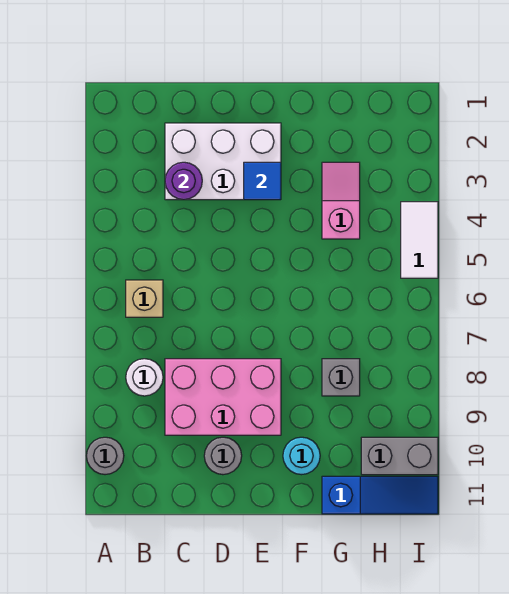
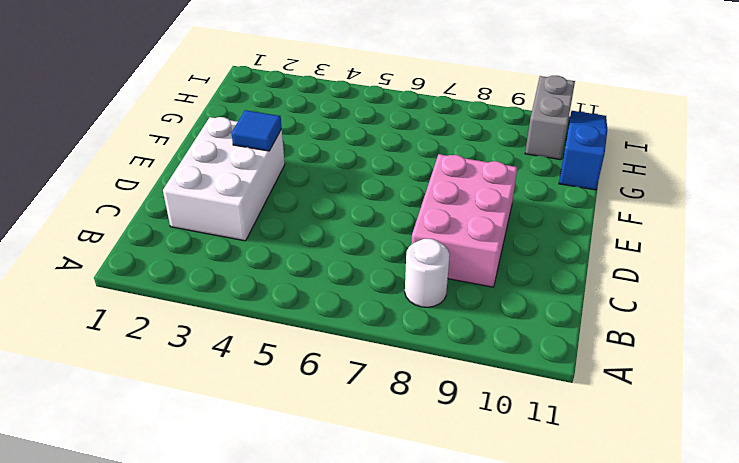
none -> grey round brick A10 level 1
none -> tan brick B6 level 1
none -> grey round brick D10 level 1

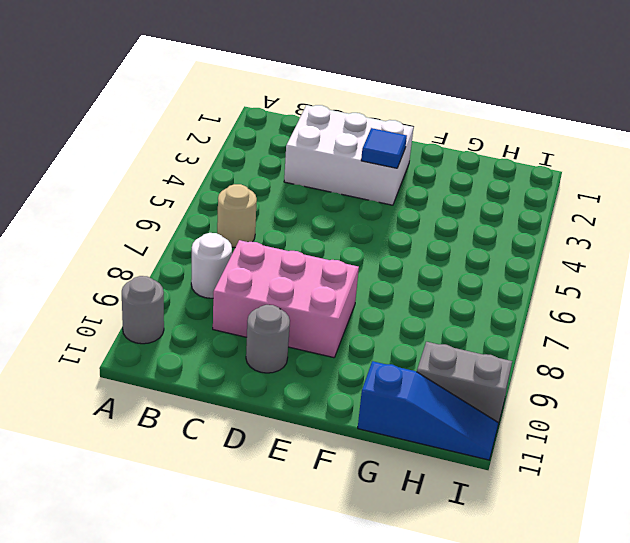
tan round brick B6 level 1 -> tan brick B6 level 1
none -> cyan round brick F10 level 1
none -> pink slope G3:G4 level 1 top 4
none -> grey brick G8 level 1

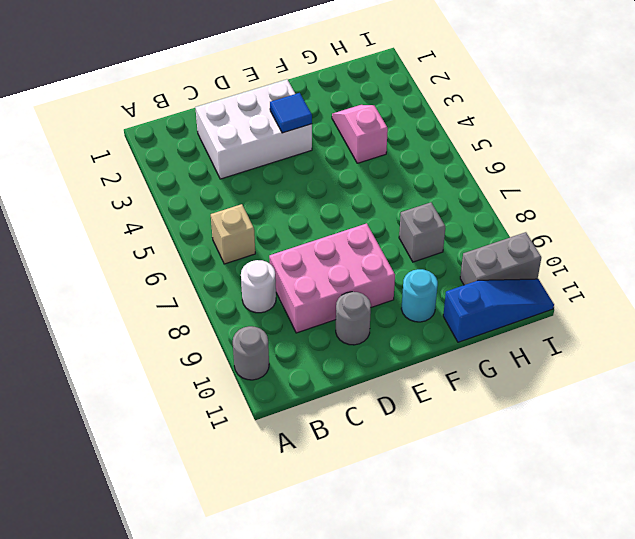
none -> white tile I4:I5 level 1
none -> purple round brick C3 level 2

